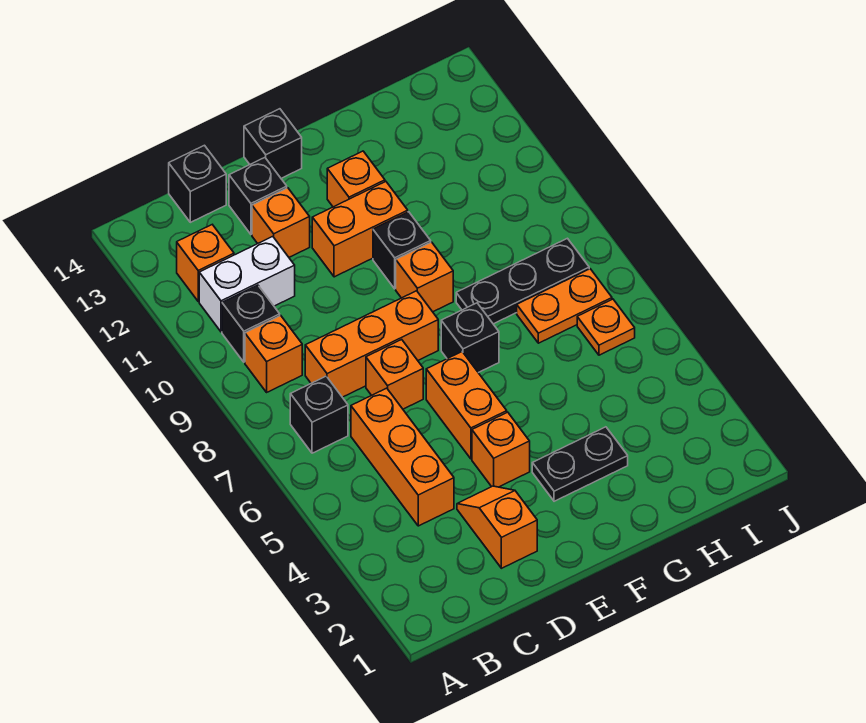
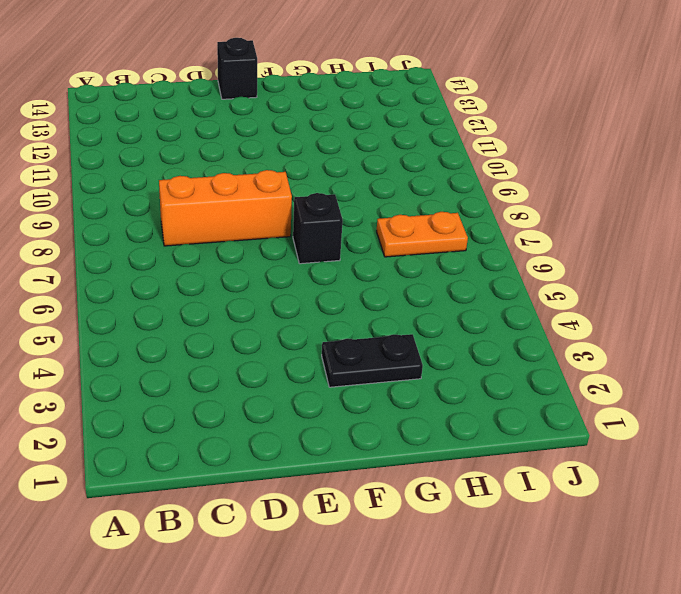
none -> black brick B7 level 1
none -> orange brick B9 level 1
none -> black brick B10 level 1

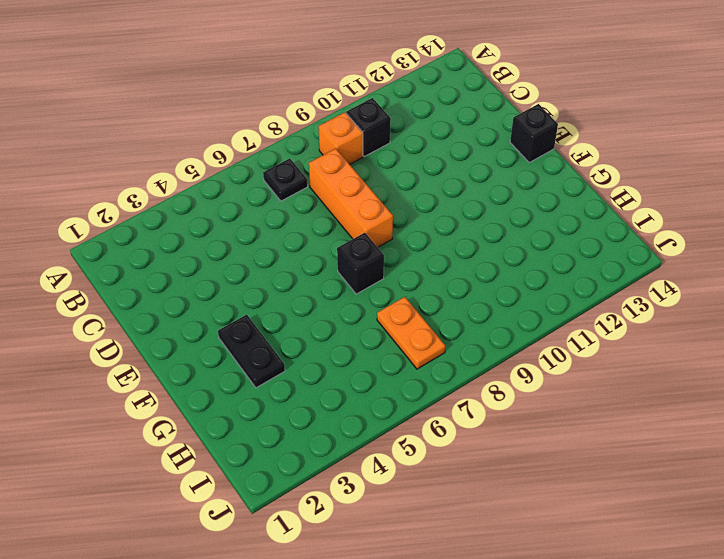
black plate B7 level 1 -> black brick B7 level 1
none -> white brick B11:C11 level 1
none -> orange brick B12 level 1
none -> orange brick C4:C6 level 1

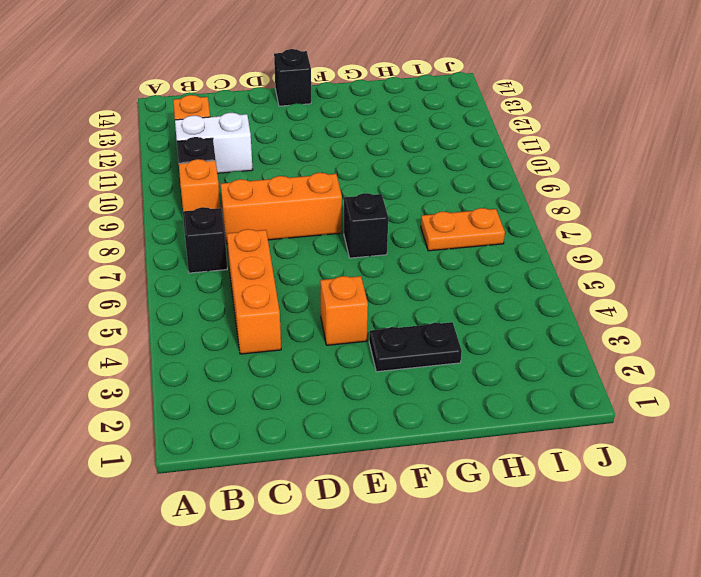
none -> black brick C14 level 1
none -> orange slope D2:D3 level 1 top 2
none -> orange brick D7 level 1

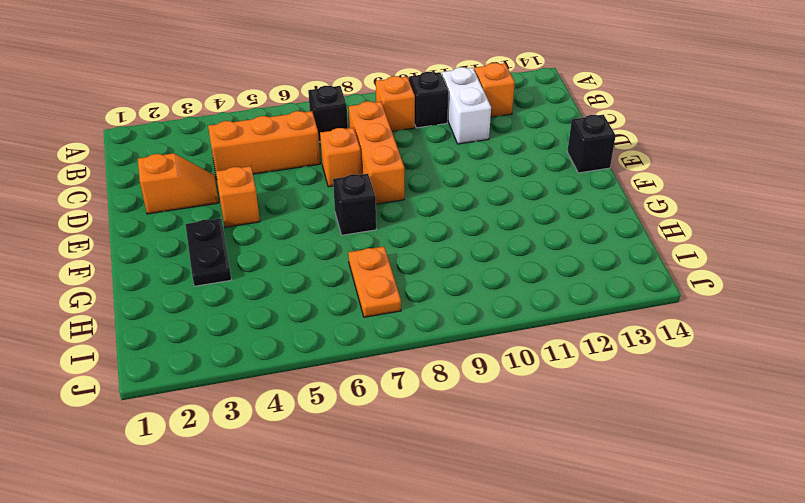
none -> black brick C14 level 1
none -> orange brick D12 level 1
none -> black brick D13 level 1

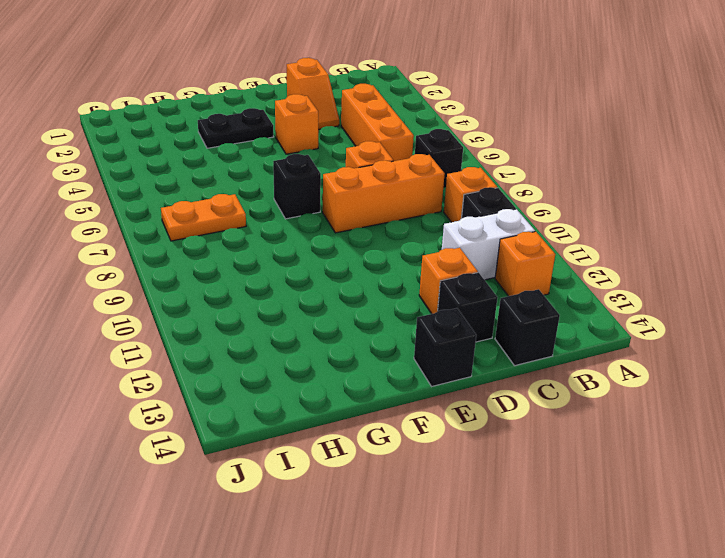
none -> orange brick E5:E6 level 1
none -> orange brick E11:F11 level 1
none -> orange brick F9 level 1

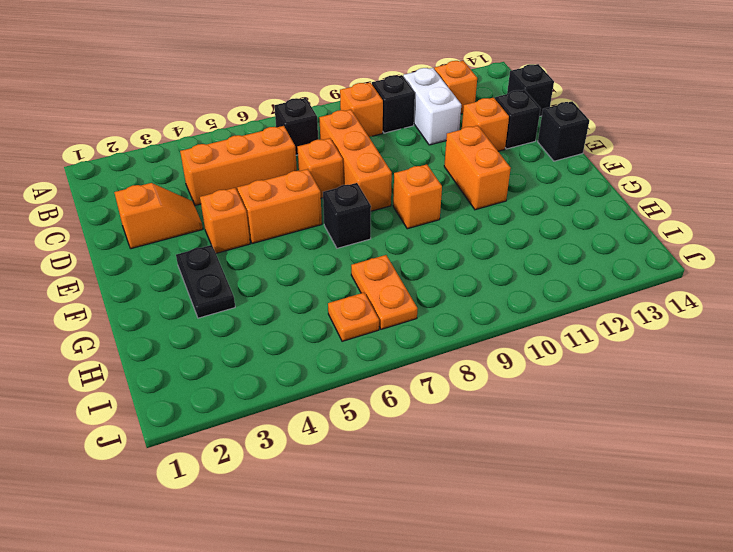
none -> black brick F10 level 1
none -> orange brick F12 level 1
none -> black plate G8:I8 level 1

